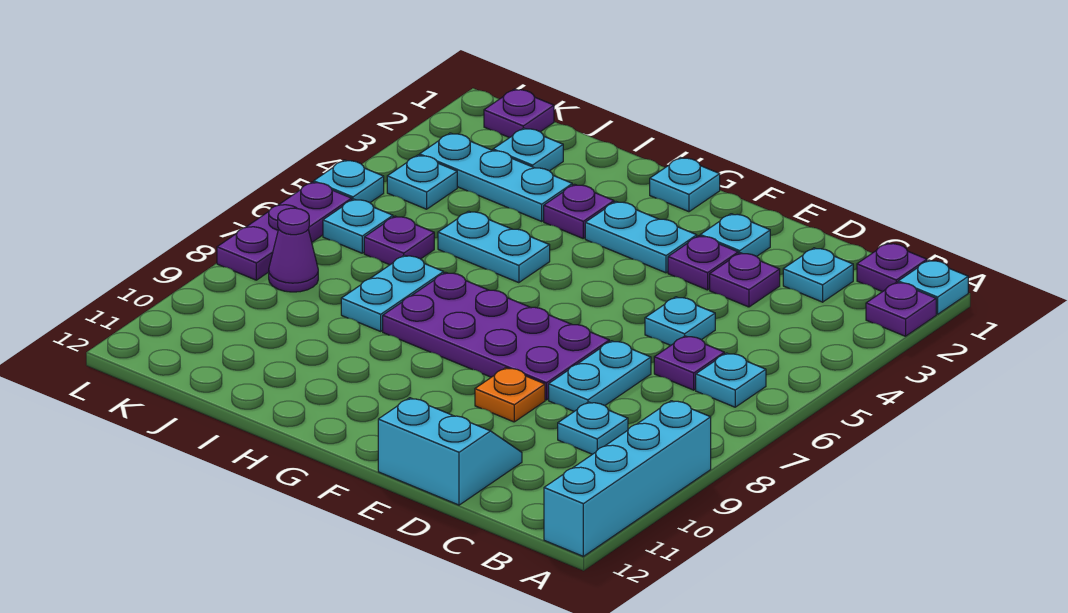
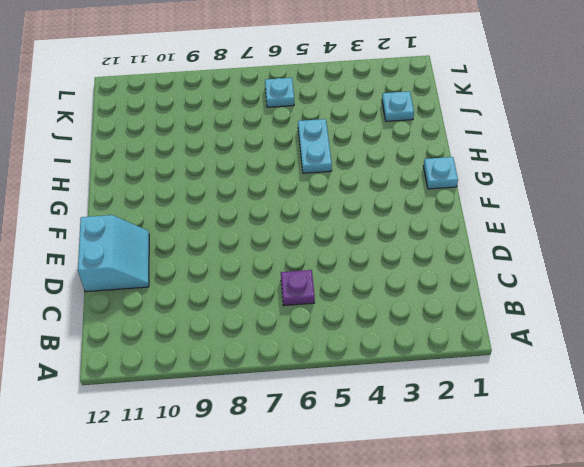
none -> cyan plate A1 level 1
none -> purple plate A2 level 1
none -> cyan brick A9:A12 level 1
none -> purple plate B1 level 1

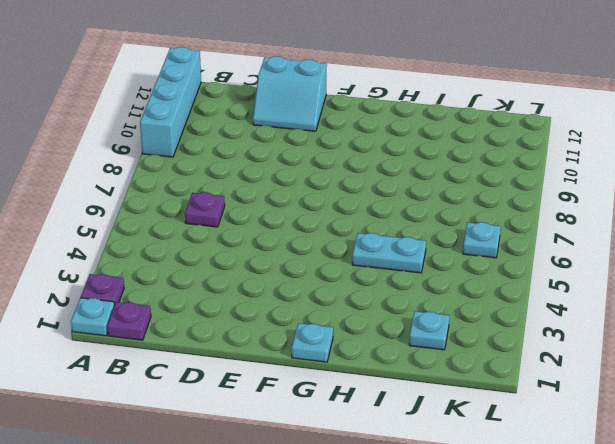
none -> cyan plate B6 level 1
none -> cyan plate C2 level 1
none -> cyan plate C9 level 1
none -> purple plate D3 level 1

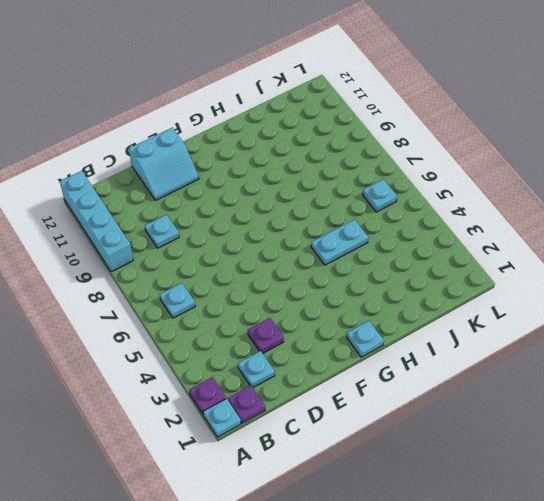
none -> purple plate C6 level 1
none -> cyan plate D5 level 1
none -> cyan plate D7:D8 level 1
none -> cyan plate E2 level 1

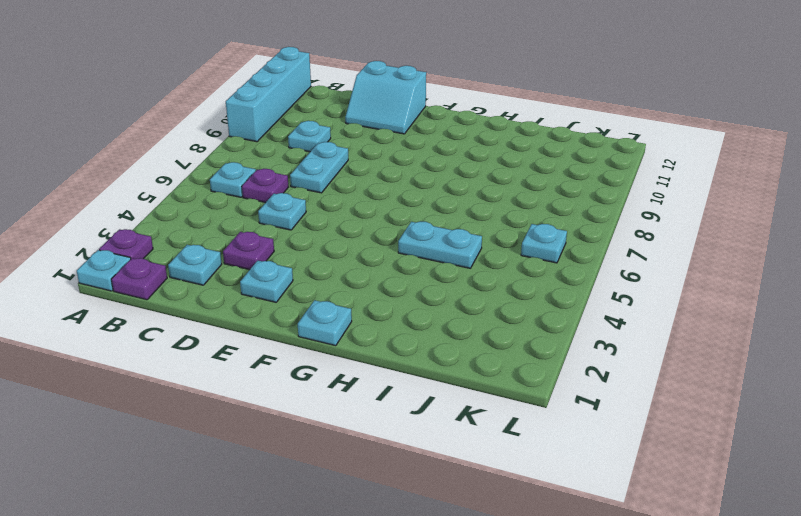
none -> purple plate E3 level 1
none -> purple plate E7:H8 level 1
none -> orange plate E9 level 1
none -> cyan plate F3:G3 level 1

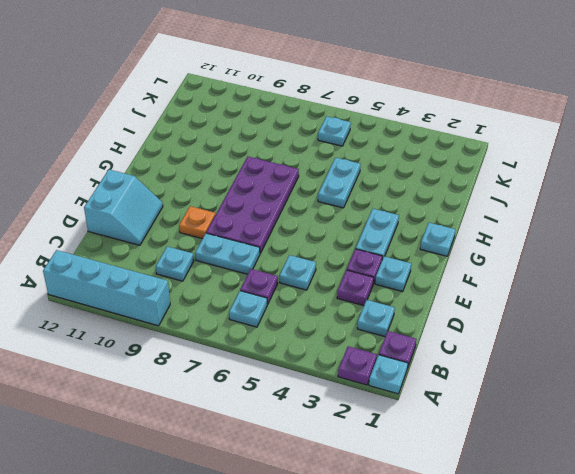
none -> purple plate H3 level 1
none -> cyan plate I3:K3 level 1
none -> cyan plate I7:I8 level 1
none -> cyan plate J2 level 1

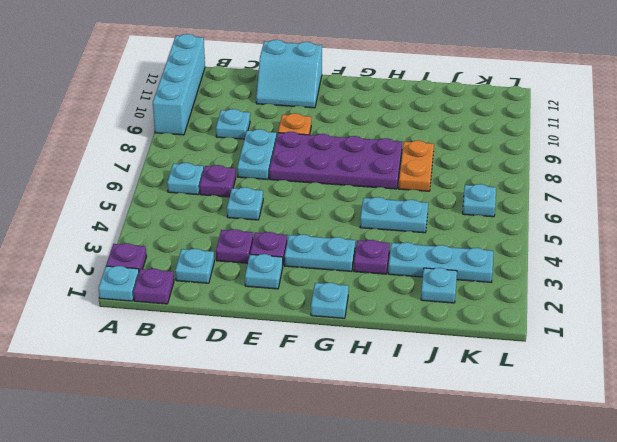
orange plate I7:I8 level 1 -> cyan plate I7:I8 level 1
none -> purple plate J6 level 1
none -> purple plate K1 level 1
none -> cyan plate K4 level 1
none -> purple cone K8 level 1

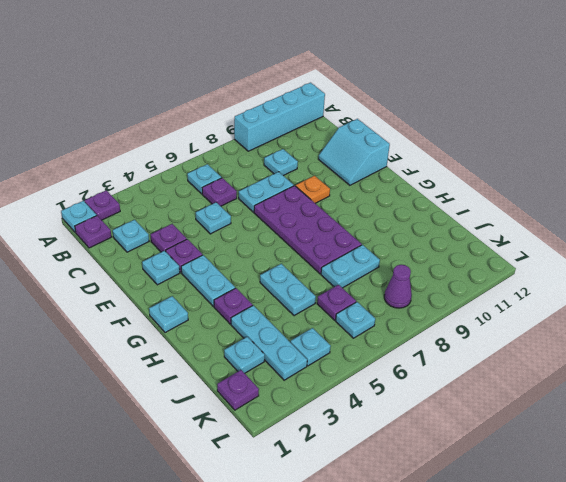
none -> cyan plate L5 level 1
none -> purple plate L6:L8 level 1

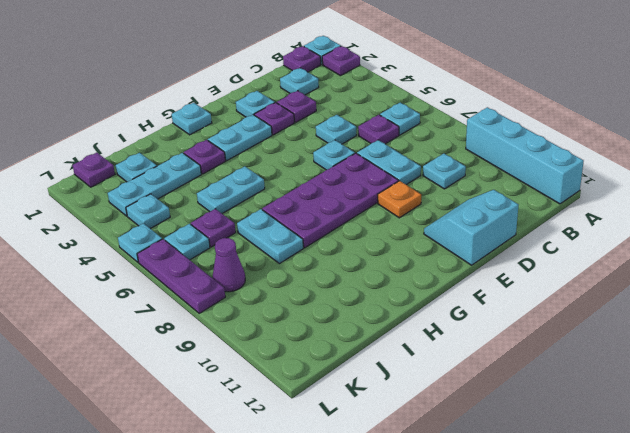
cyan plate E6 level 1 -> none

